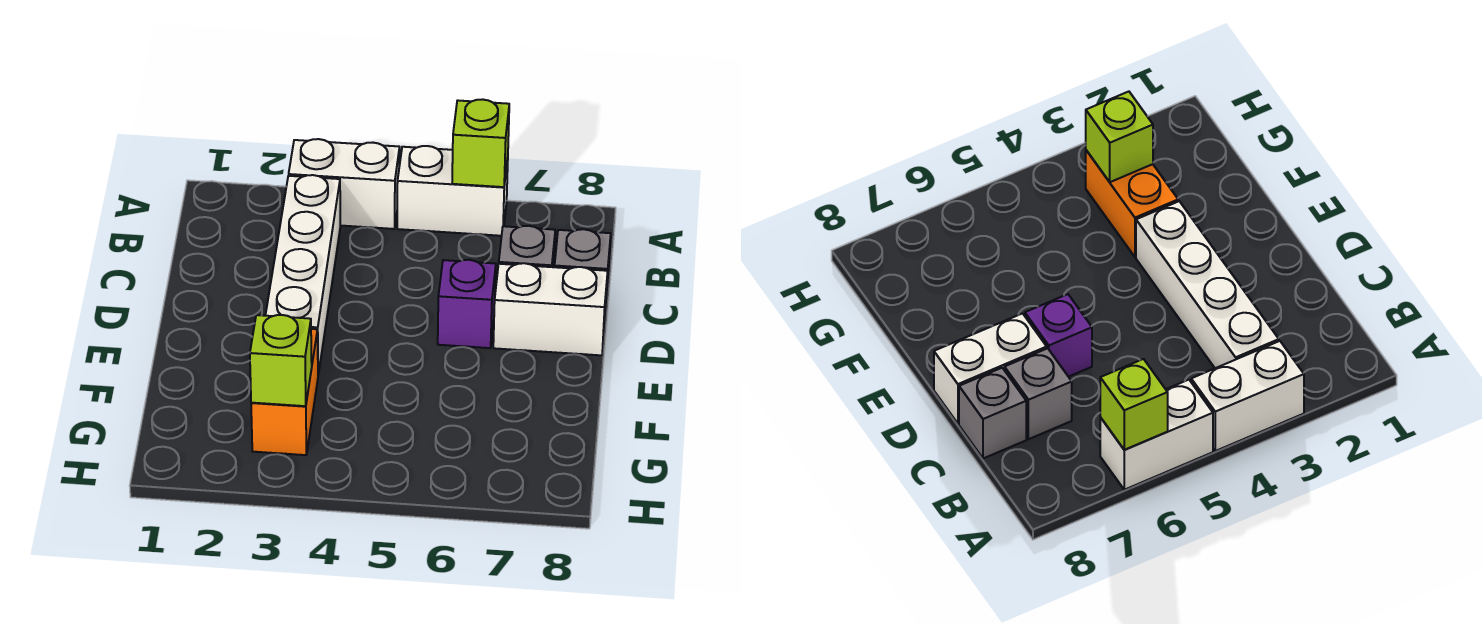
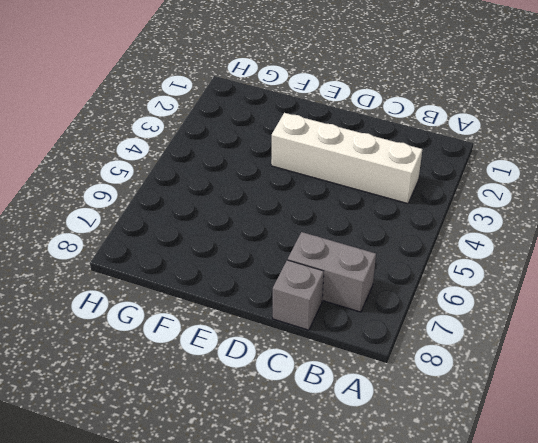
grey brick B7:C7 level 1 -> grey brick C7 level 1
none -> white brick A3:A4 level 1
none -> white brick A5:A6 level 1

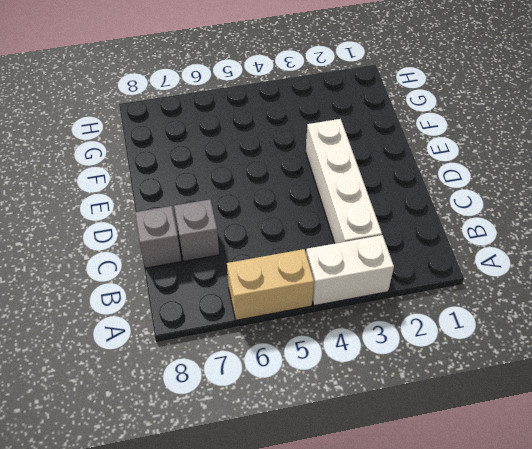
tan brick A5:A6 level 1 -> white brick A5:A6 level 1
none -> purple brick D6 level 1
none -> white brick D7:D8 level 1

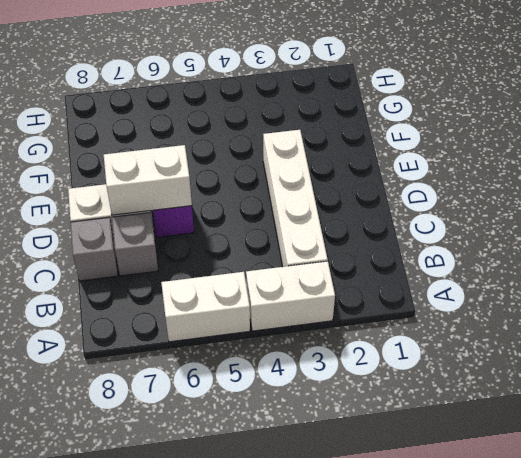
white brick D6:D7 level 2 -> none
none -> orange brick F3:G3 level 1
none -> lime brick A6 level 2

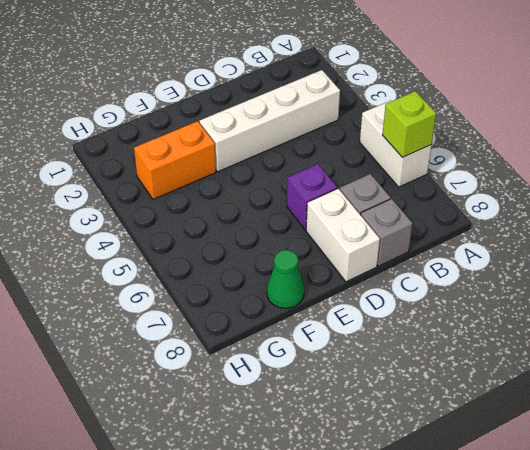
green cone F8 level 1 -> none
none -> white brick A3:A4 level 1
none -> lime brick G3 level 2

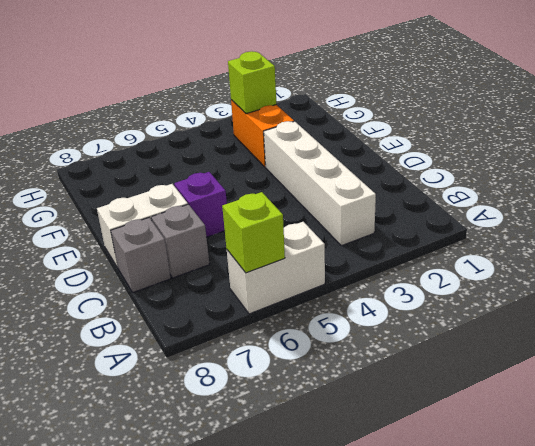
none -> white brick A3:A4 level 1

